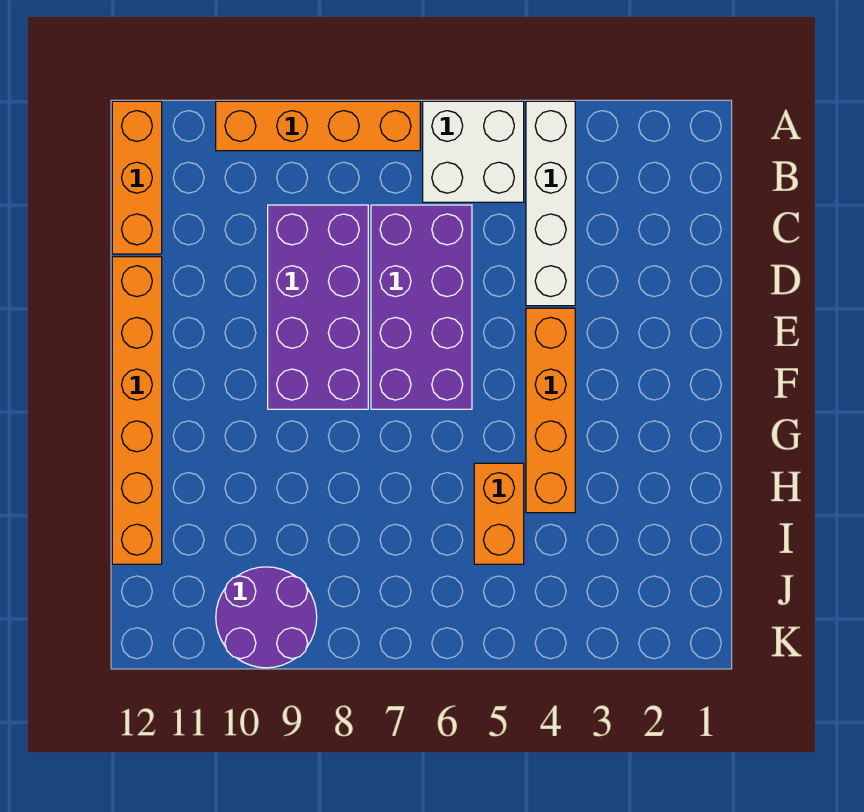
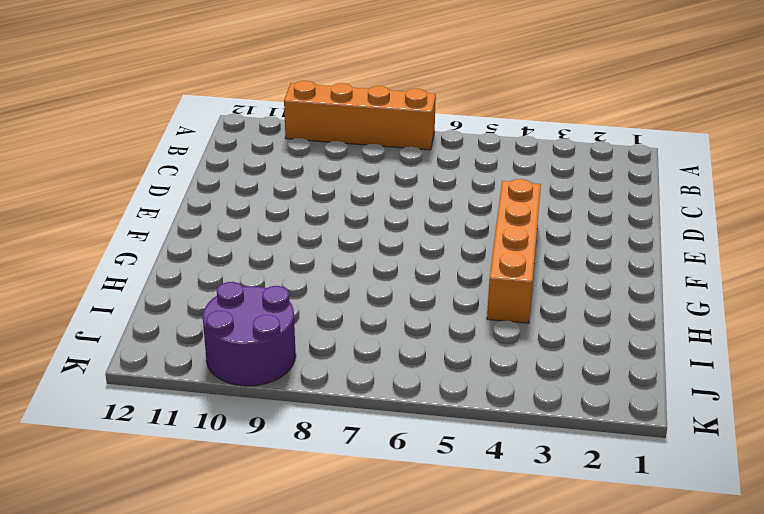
none -> white brick A4:D4 level 1
none -> white brick A5:B6 level 1

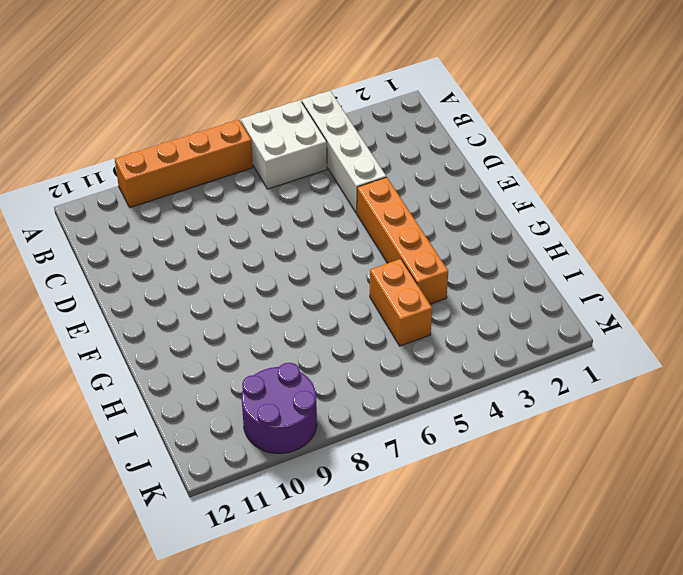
none -> orange brick A12:C12 level 1
none -> purple brick C6:F7 level 1

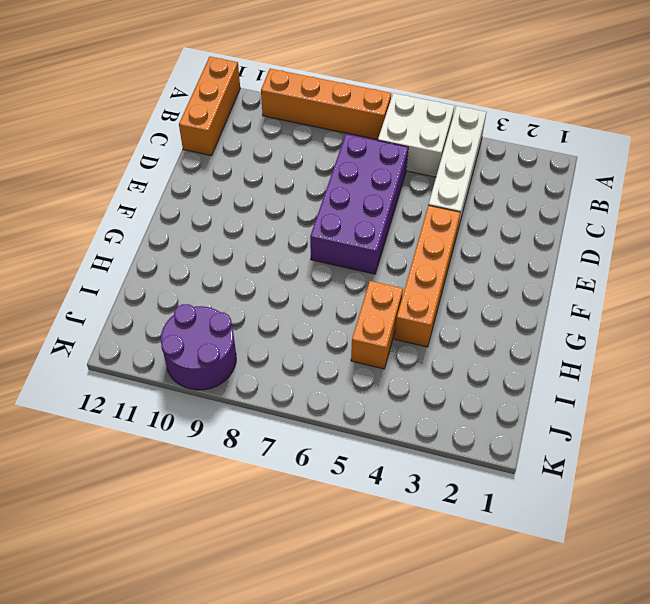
none -> purple brick C8:F9 level 1
none -> orange brick D12:I12 level 1

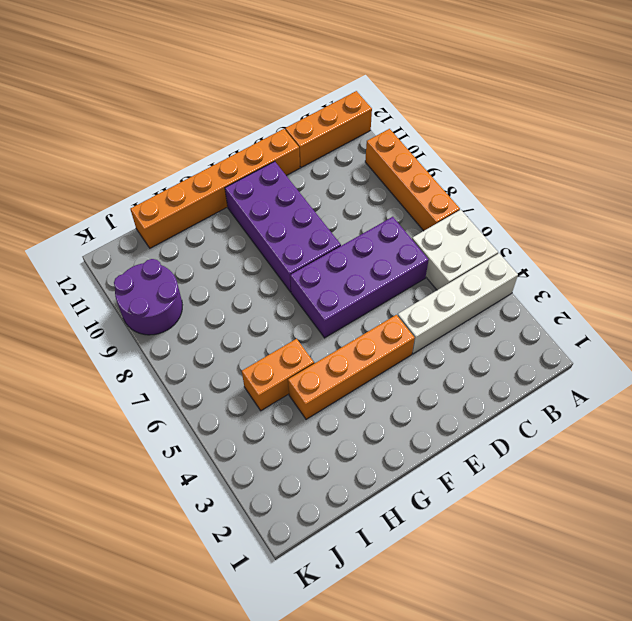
purple brick E8:F11 level 1 -> purple brick C8:F9 level 1

